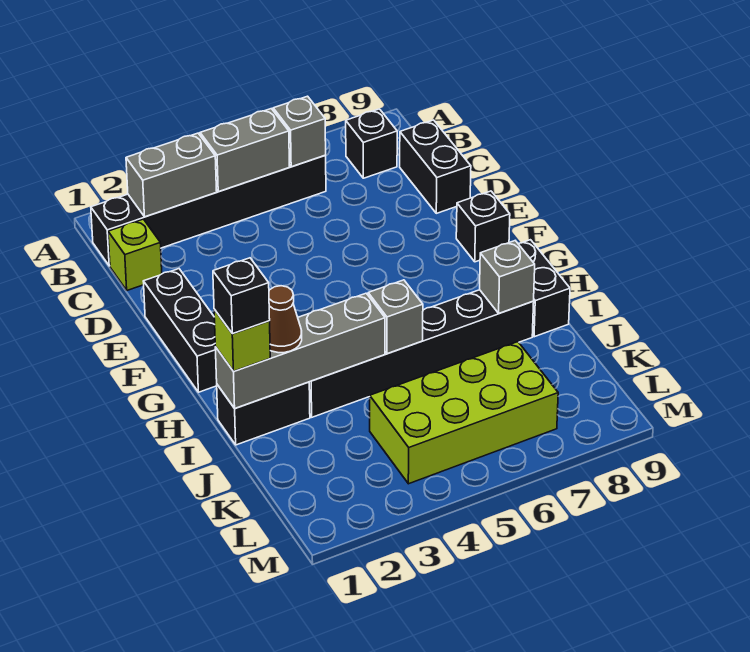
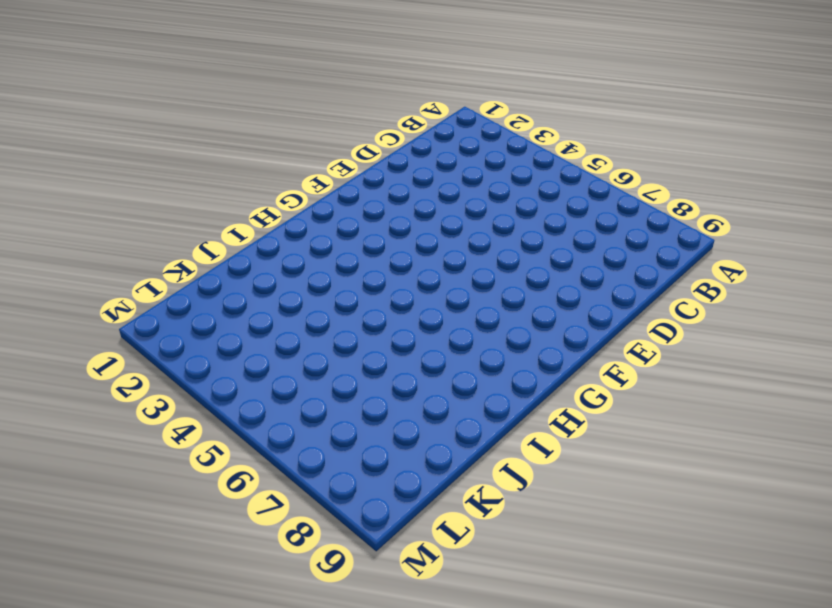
none -> black brick B1:B6 level 1
none -> black brick B8 level 1
none -> lime brick C1 level 1

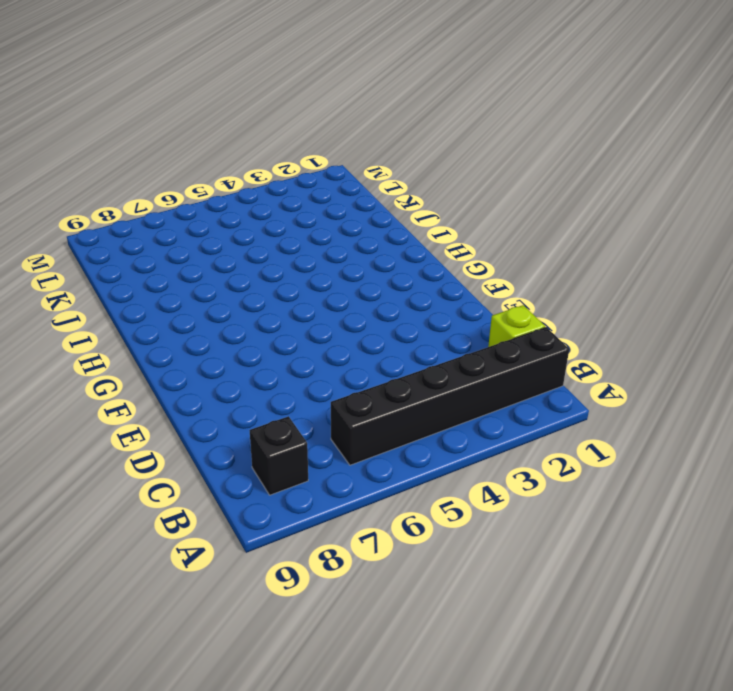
none -> black brick C9:D9 level 1
none -> black brick E1:G1 level 1
none -> black brick F9 level 1

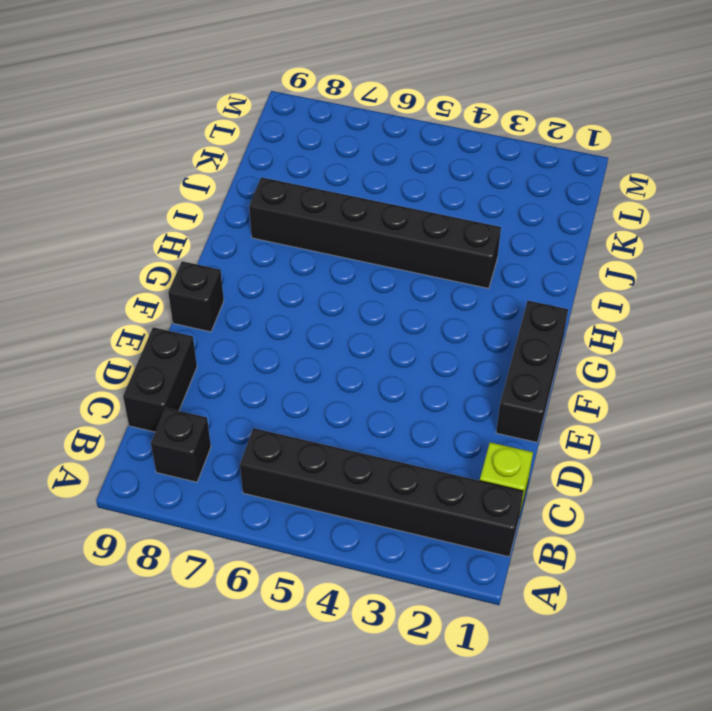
none -> black brick H9:I9 level 1
none -> black brick I1:I2 level 1
none -> lime brick K4:L7 level 1

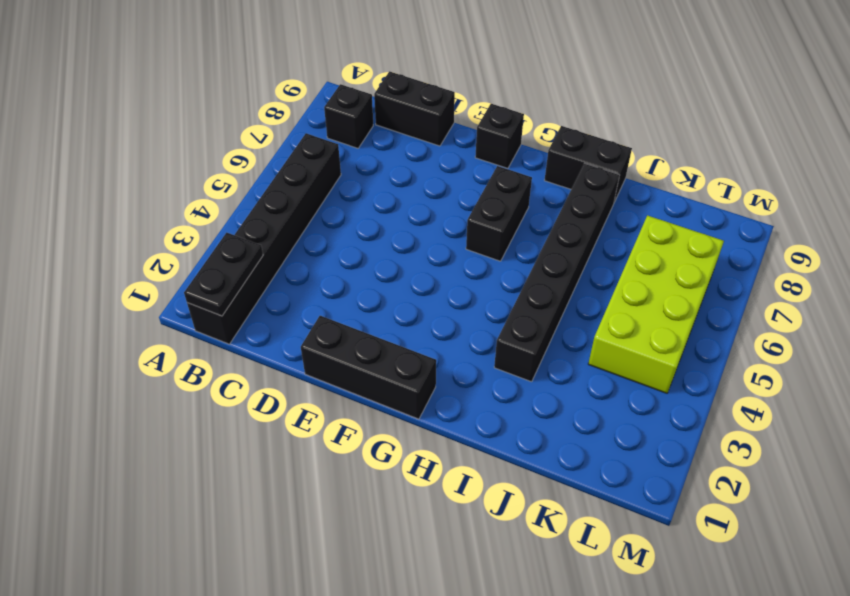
black plate B1:B2 level 2 -> grey brick B2:B3 level 2
black brick G6:G7 level 1 -> black brick I1:I2 level 1
none -> lime brick C1 level 1
none -> grey brick B4:B5 level 2
none -> grey brick B6 level 2

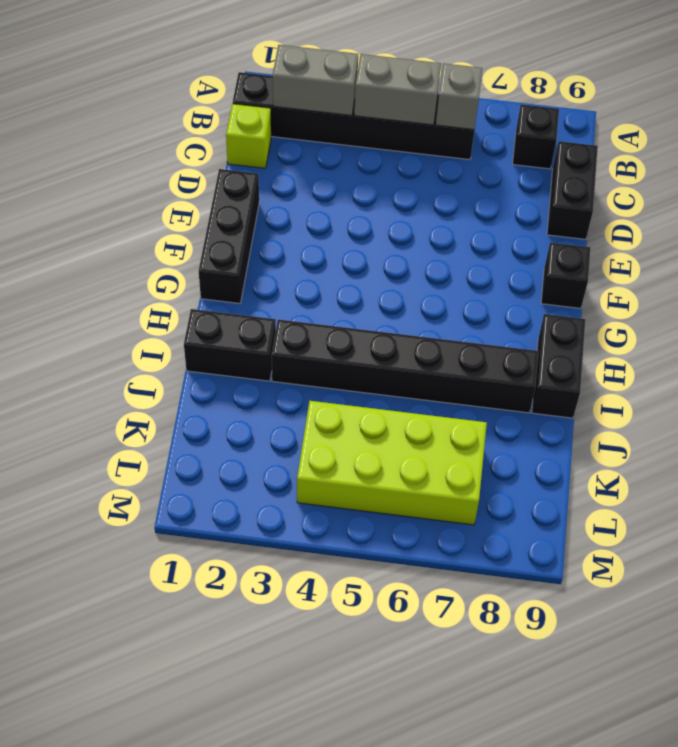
none -> grey brick I1:I4 level 2
none -> grey brick I5 level 2
none -> grey brick I8 level 2

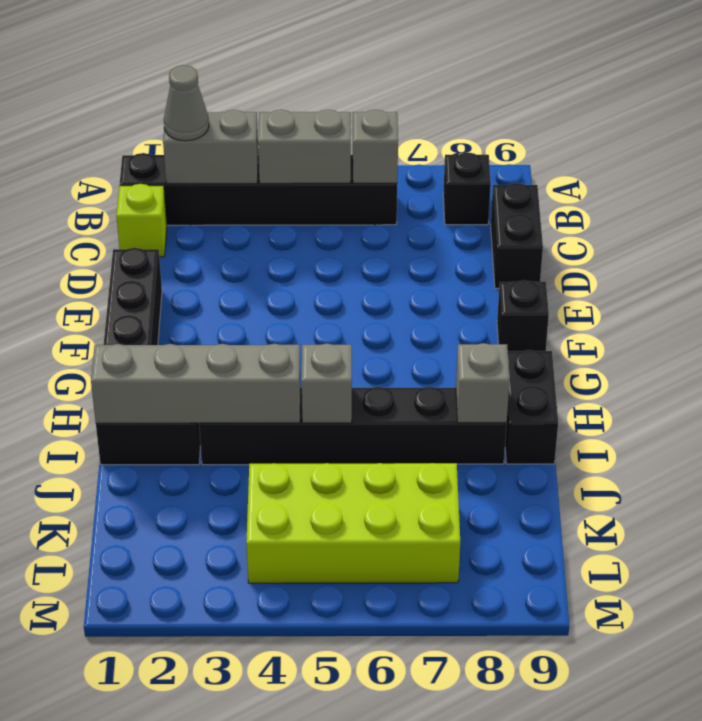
grey cone B2 level 3 -> none
none -> lime brick I1 level 3
none -> brown cone I2 level 3
none -> black brick I1 level 4

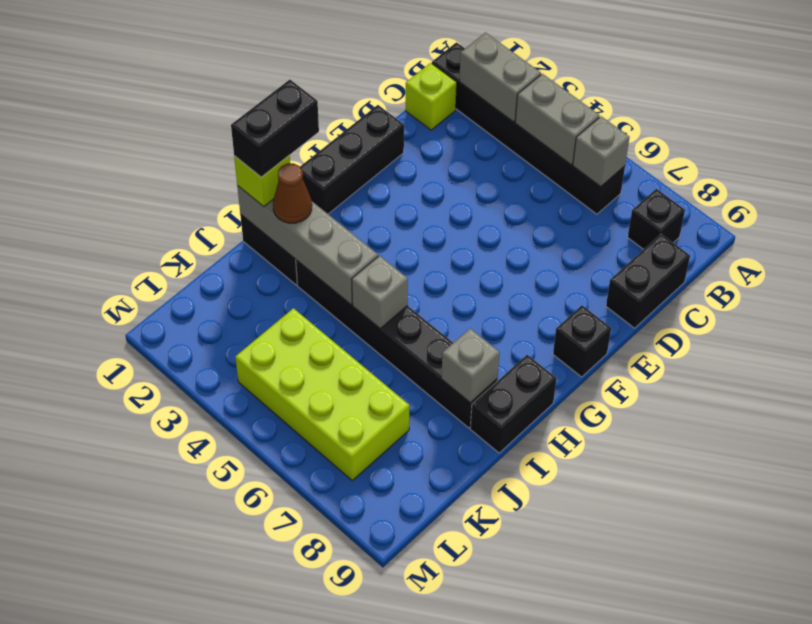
black brick H1:I1 level 4 -> black brick I1 level 4

